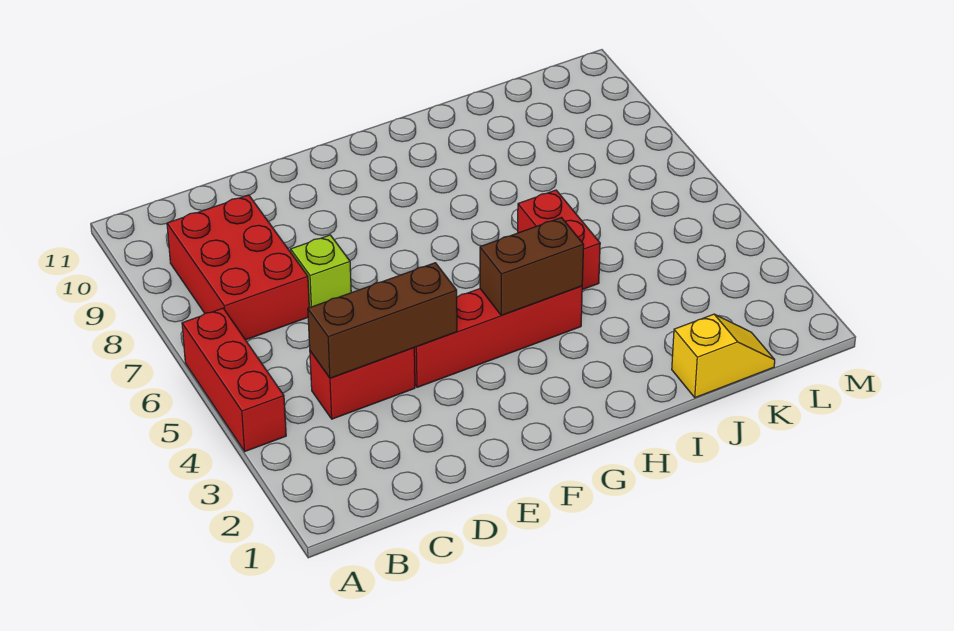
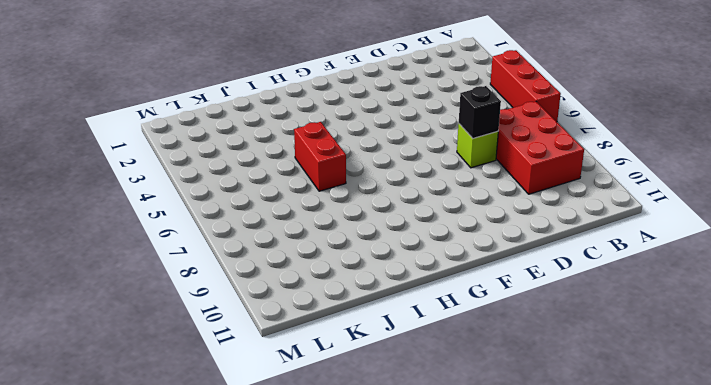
black brick D7 level 2 -> none
none -> red brick C4:D4 level 1
none -> red brick E4:H4 level 1

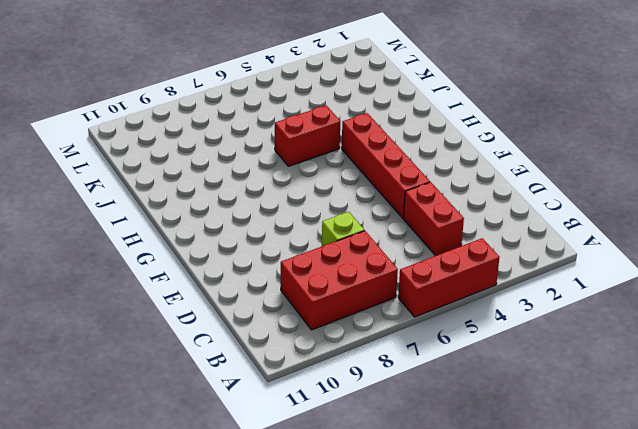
none -> yellow slope J1:K1 level 1 top J
none -> brown brick C4:E4 level 2

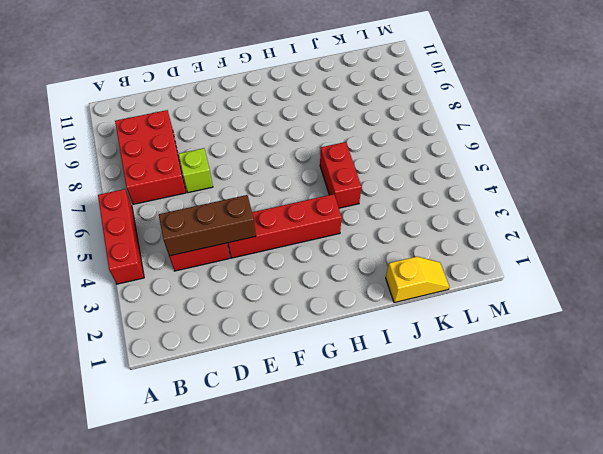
none -> brown brick G4:H4 level 2

